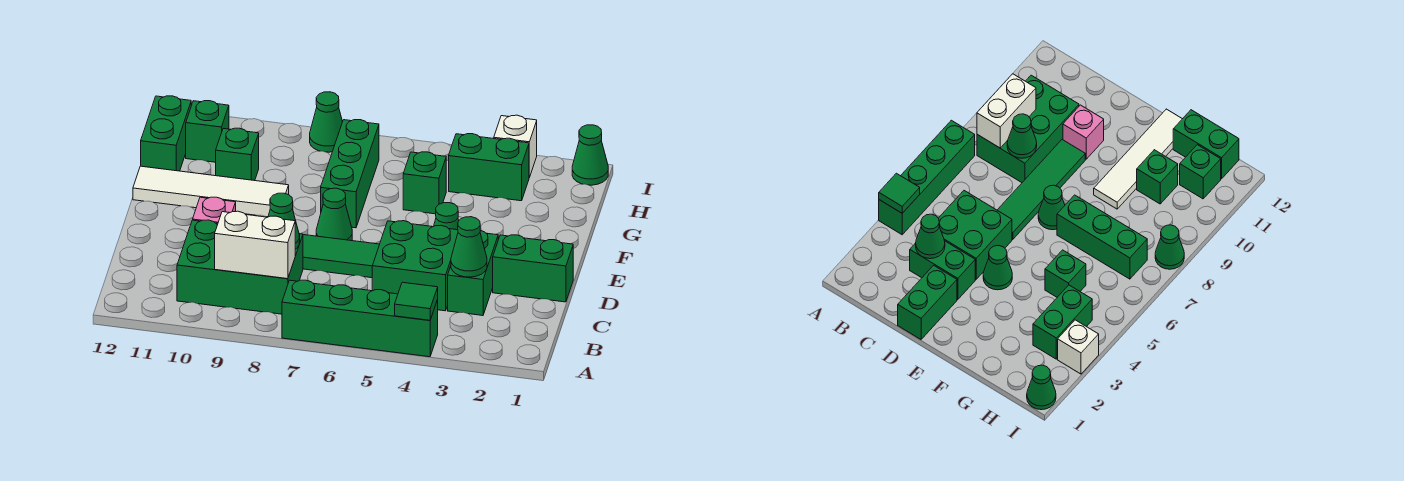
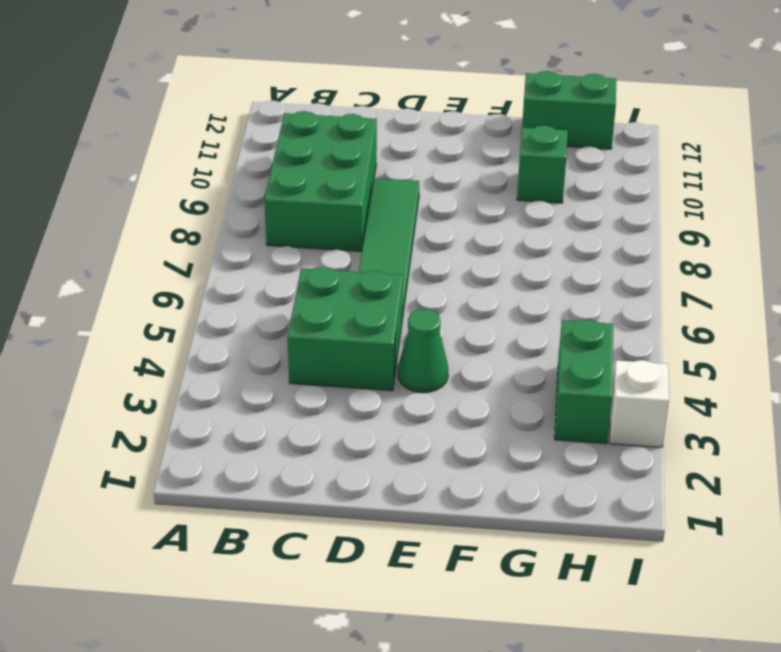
none -> green brick A4:A7 level 1
none -> green brick C3:D3 level 1
none -> green brick D1:D2 level 1

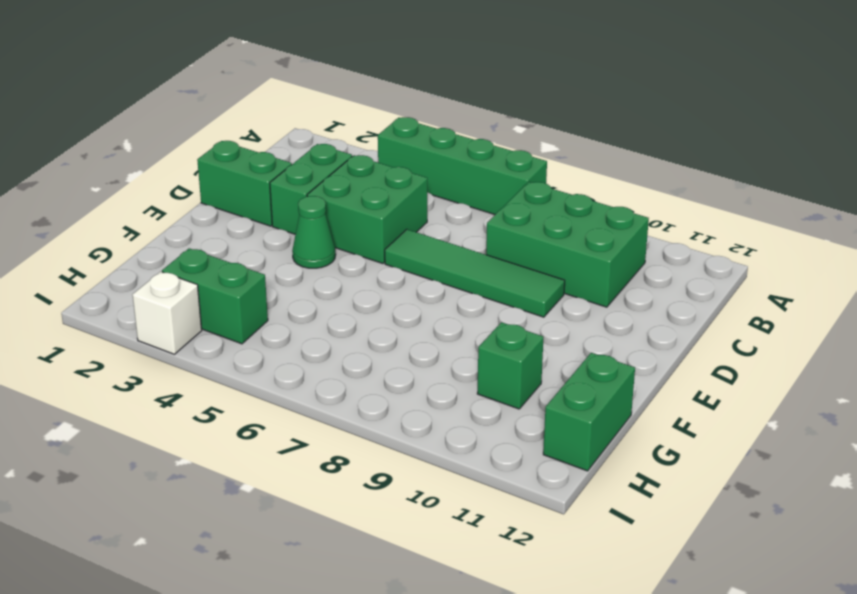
none -> pink brick D10 level 1
none -> green cone E7 level 1
none -> green brick F7:H7 level 1

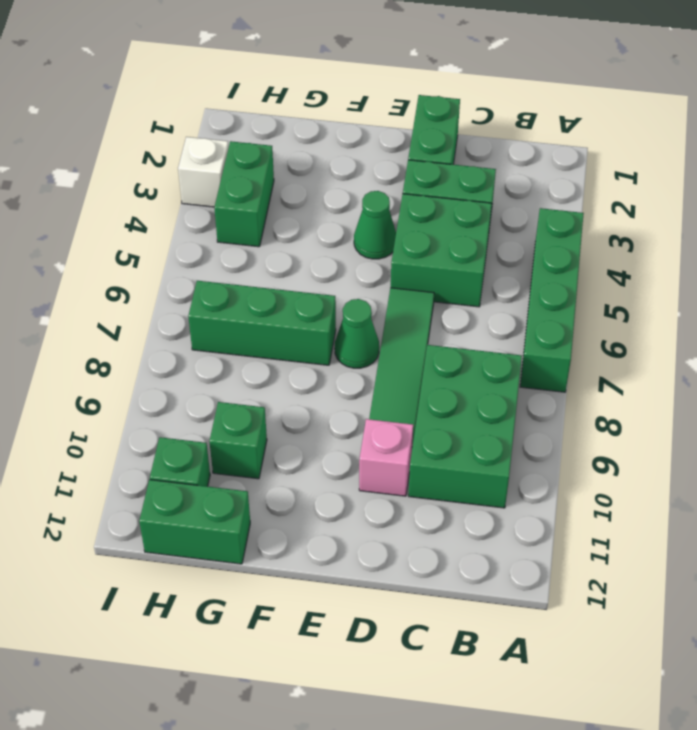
none -> white tile F9:F12 level 1
none -> green brick G5 level 1
none -> green cone I1 level 1

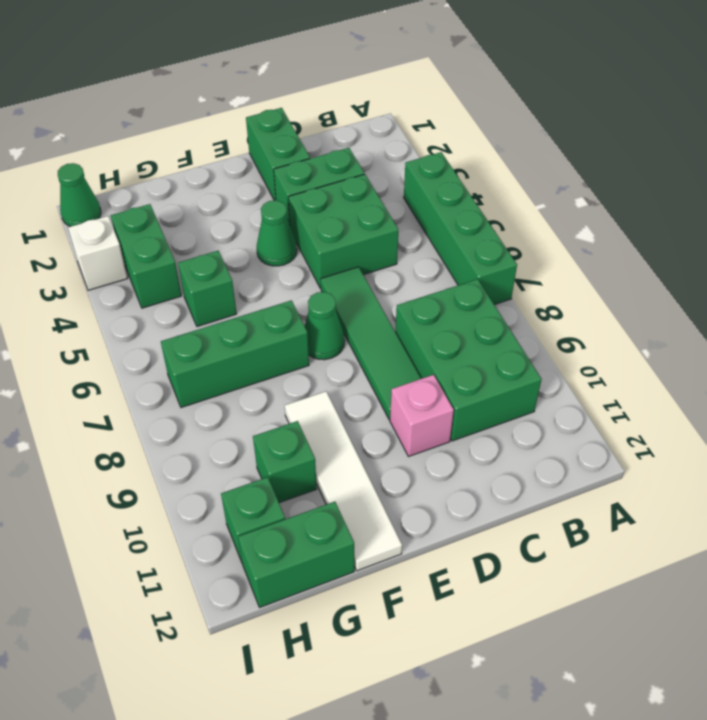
none -> green cone I8 level 1
none -> green tile A4 level 2
none -> white brick B8:B9 level 2

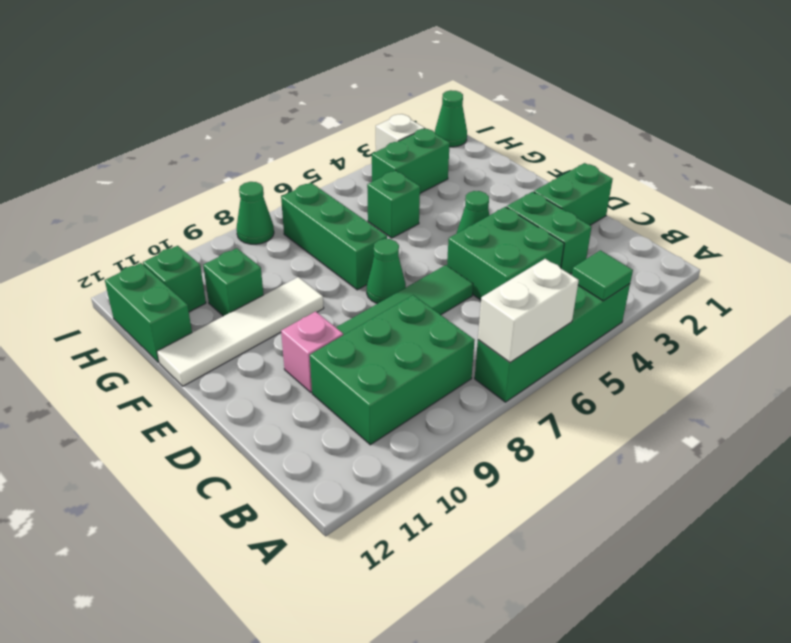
white brick A6:A7 level 2 -> white brick B8:B9 level 2
none -> green cone C3 level 2
none -> green cone C8 level 2

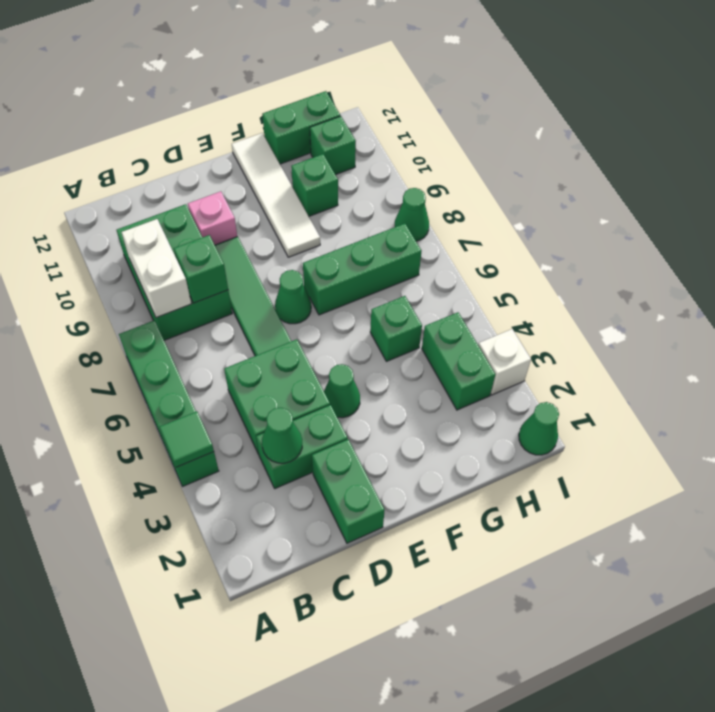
green brick C8 level 2 -> green cone C8 level 2

